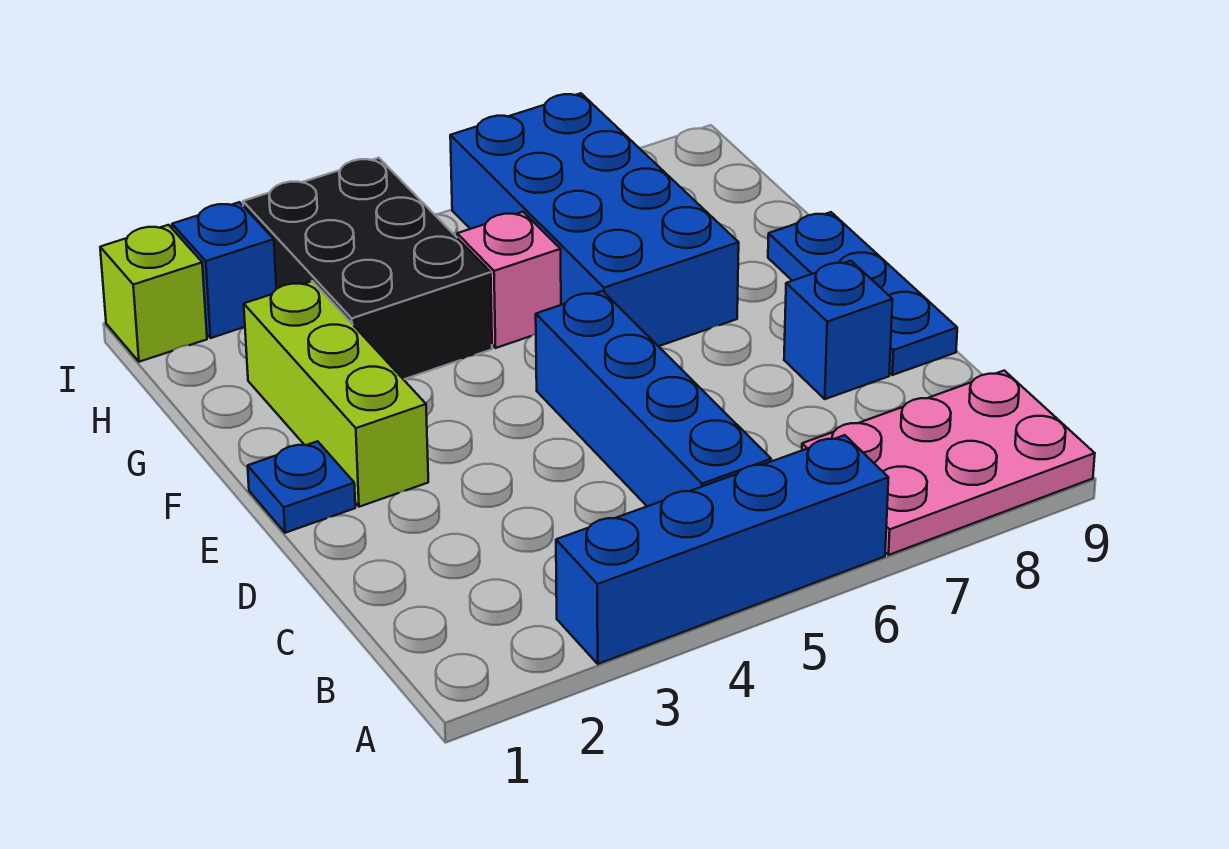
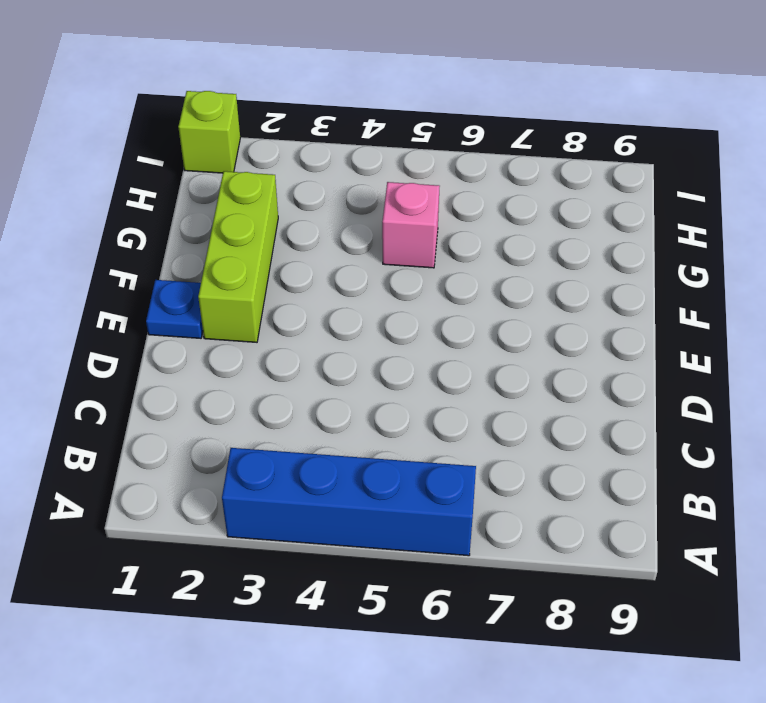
none -> pink plate A7:B9 level 1
none -> blue brick B5:E5 level 1
none -> blue brick D8 level 1

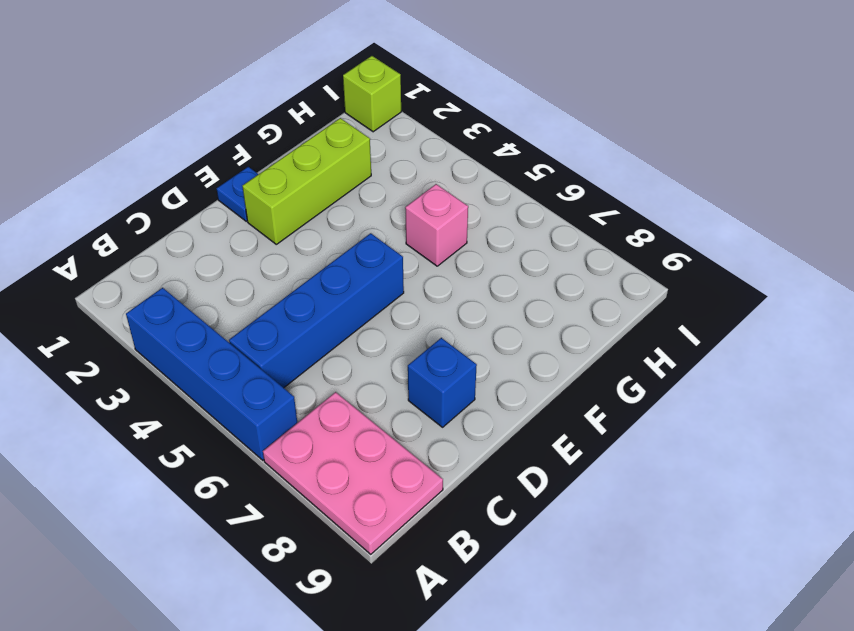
none -> blue plate D9:F9 level 1
none -> blue brick F6:I7 level 1
none -> black brick G3:I4 level 1

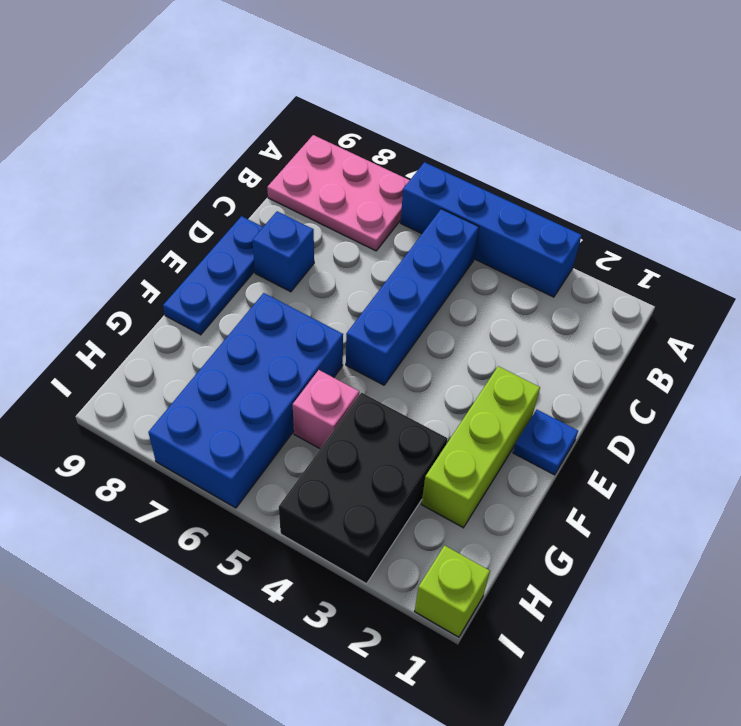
none -> blue brick I2 level 1

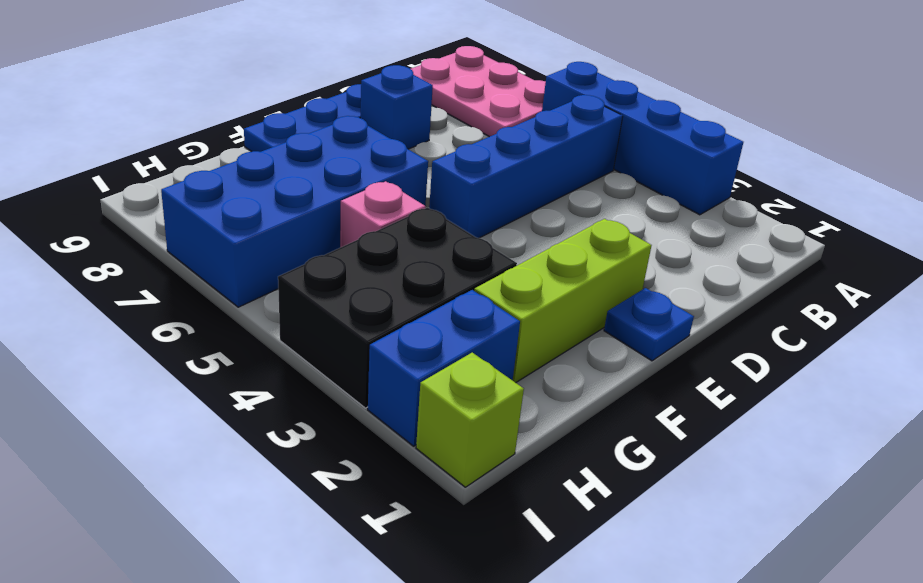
blue brick H2:I2 level 1 -> blue brick I2 level 1

